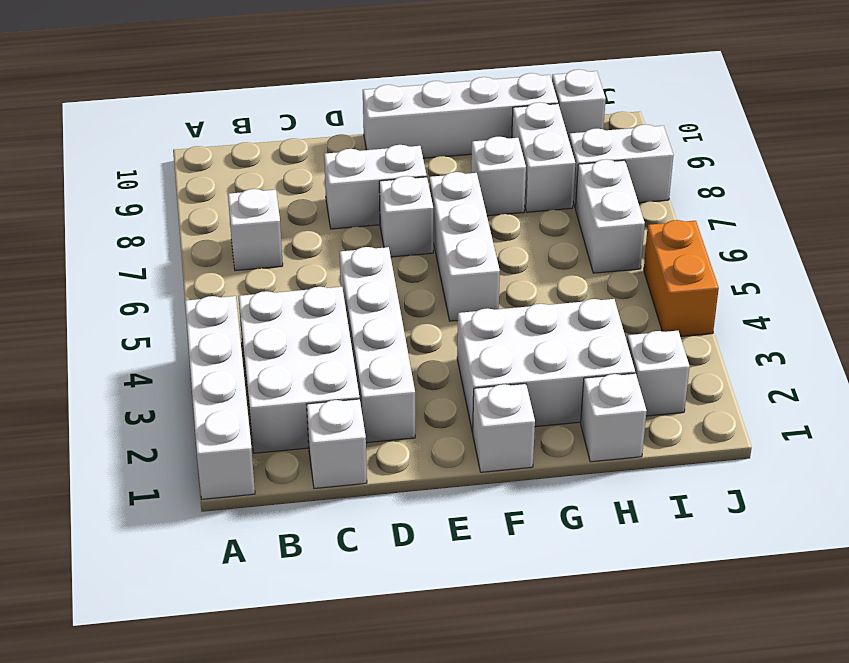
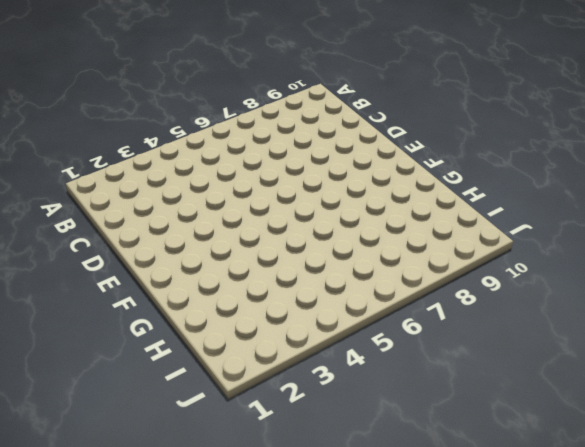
none -> white brick A1:A4 level 1
none -> white brick B2:C4 level 1
none -> white brick B7 level 1

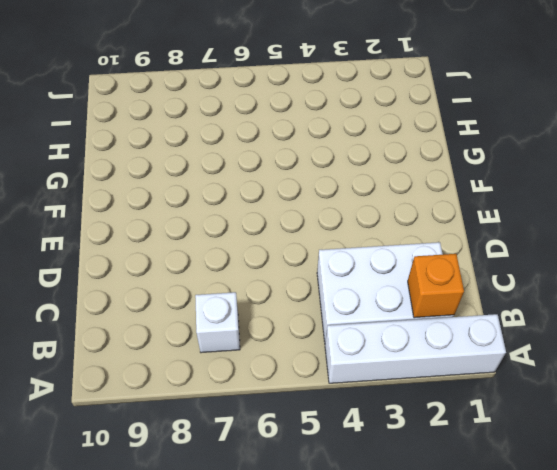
orange brick B2 level 2 -> none
none -> white brick C1 level 1
none -> white brick D2:D5 level 1
none -> white brick D8:E8 level 1

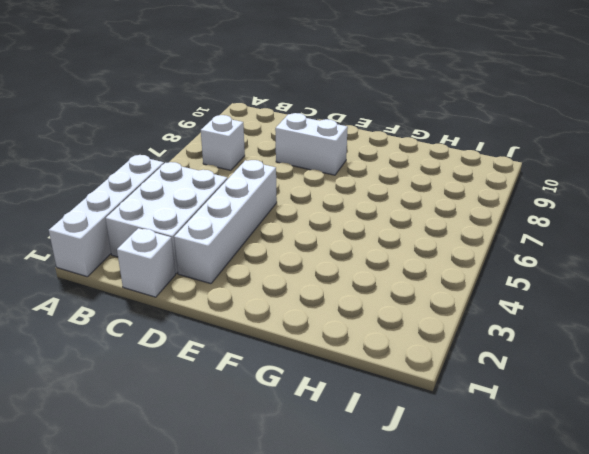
none -> white brick E7 level 1
none -> white brick E10:H10 level 1
none -> white brick F1 level 1

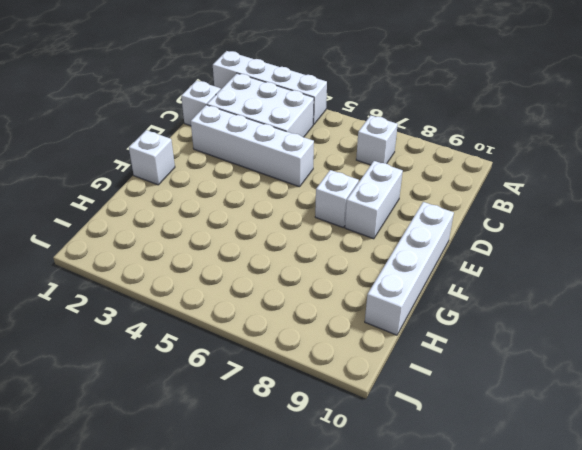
none -> white brick F2:H3 level 1
none -> white brick F5:F7 level 1
none -> white brick G8 level 1

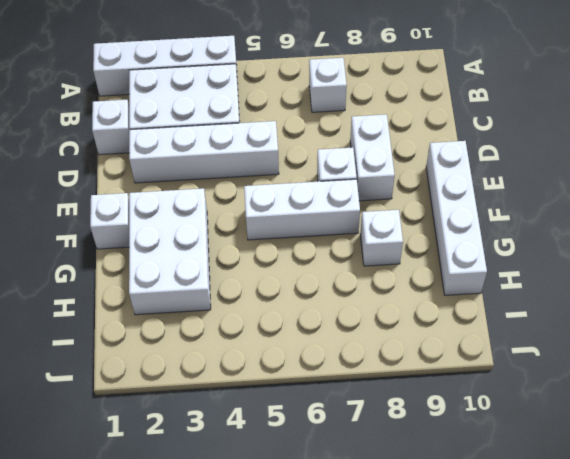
none -> white brick H1 level 1
none -> white brick H8:H9 level 1
none -> white brick I2 level 1

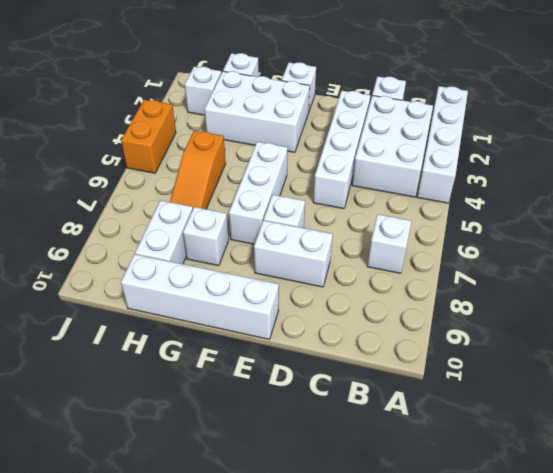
orange slope H5:H7 level 1 top 5 -> none
none -> white brick I6:I7 level 1
none -> white brick I8:J8 level 1
none -> white brick I10 level 1

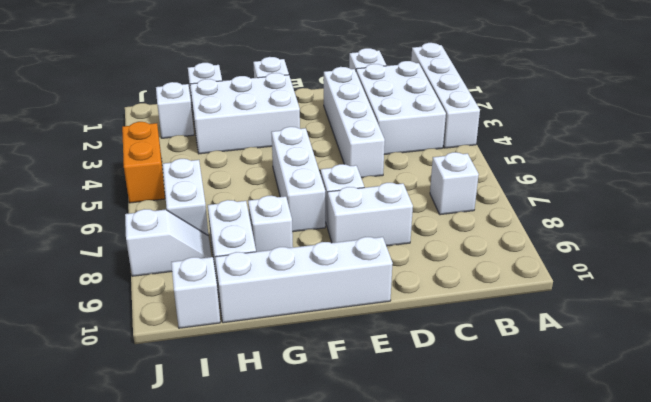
white slope I8:J8 level 1 top J -> white brick I8:J8 level 1

